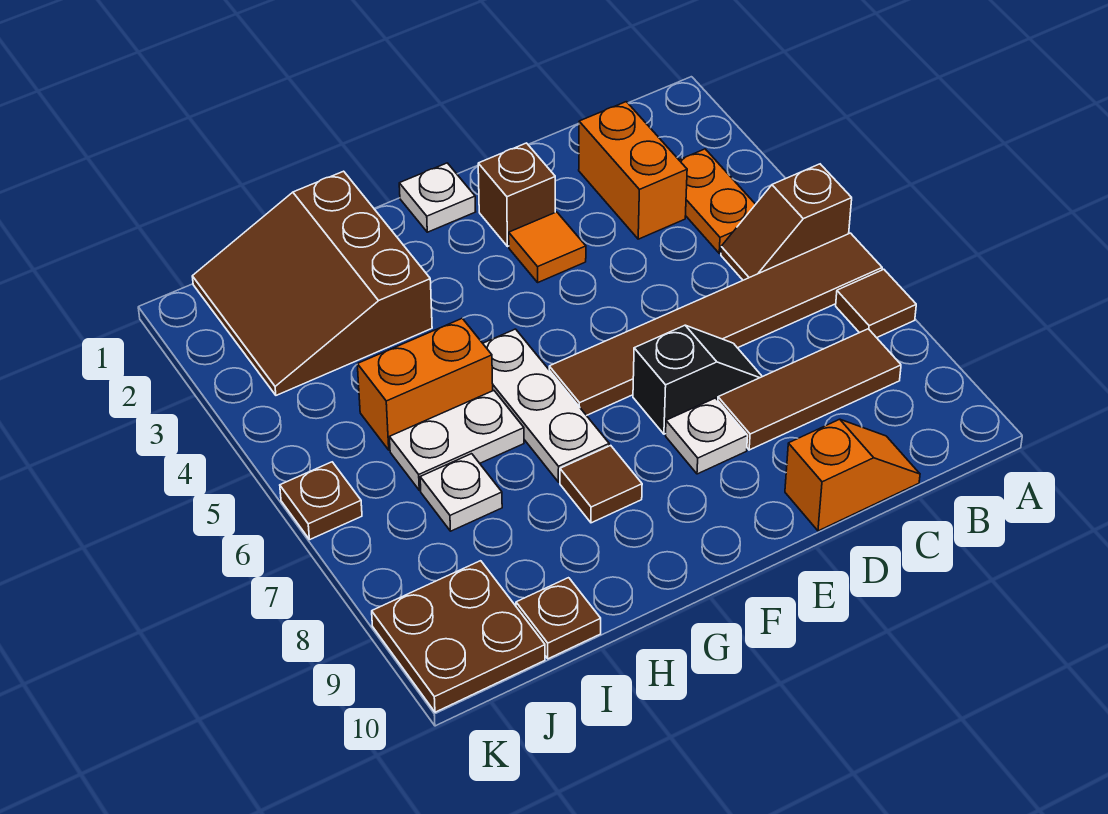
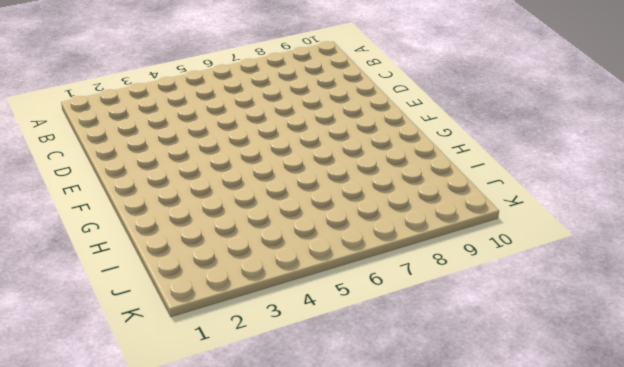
none -> brown slope A5:B5 level 1 top A
none -> brown tile A6:F6 level 1
none -> brown tile A7 level 1

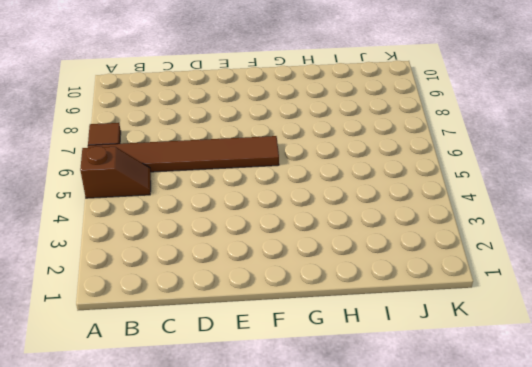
none -> orange plate B3:B4 level 1
none -> brown tile B8:D8 level 1
none -> orange brick C2:C3 level 1

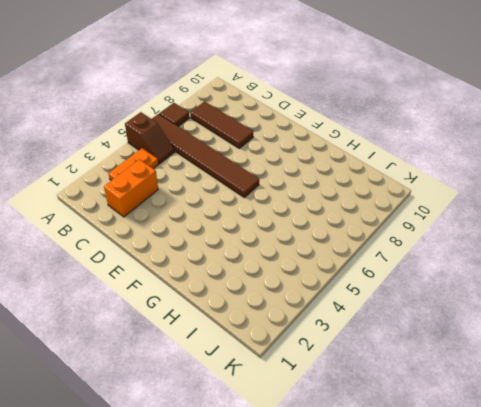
none -> orange slope C10:D10 level 1 top D
none -> black slope D7:E7 level 1 top E
none -> brown brick E2 level 1

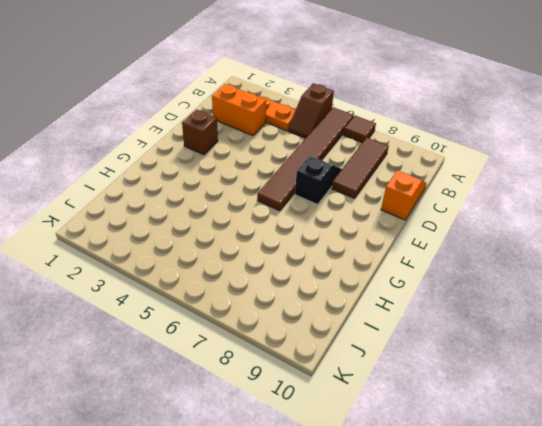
none -> orange tile E3 level 1
none -> white plate E8 level 1
none -> white plate F1 level 1

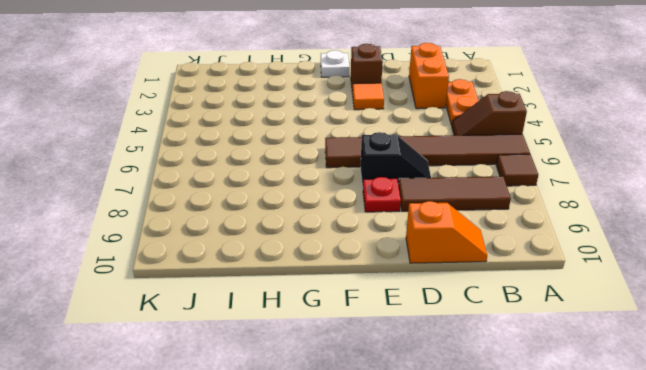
red plate E8 level 1 -> white plate E8 level 1
none -> white plate G5:G7 level 1
none -> brown tile G8 level 1
none -> brown slope H1:J3 level 1 top H

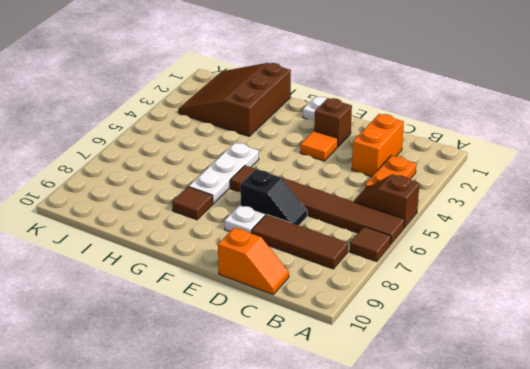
none -> orange brick H5:I5 level 1
none -> white plate H6:I6 level 1
none -> white plate I7 level 1

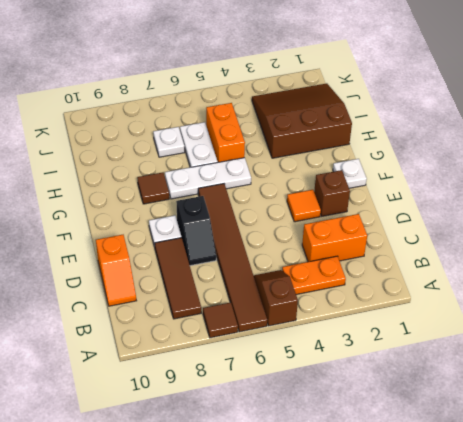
none -> brown plate I10 level 1
none -> brown plate J9:K10 level 1
none -> brown plate K6 level 1

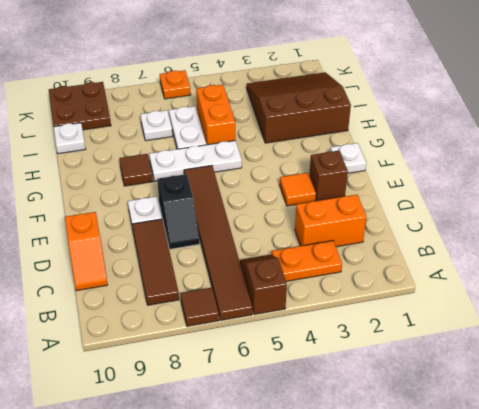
white plate I10 level 1 -> brown plate I10 level 1
orange plate K6 level 1 -> brown plate K6 level 1

